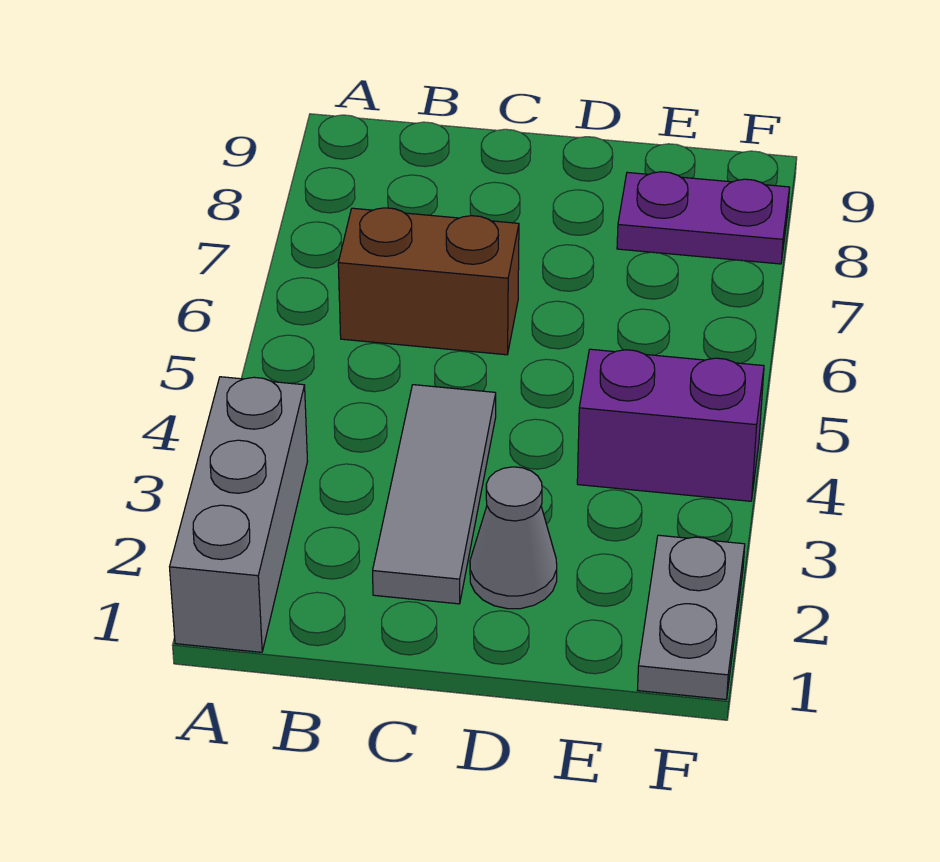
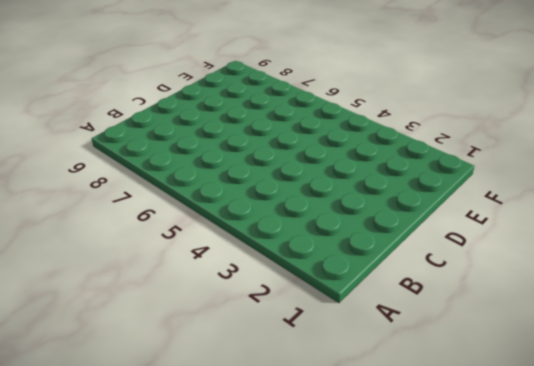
none -> grey brick A1:A3 level 1
none -> brown brick B6:C6 level 1

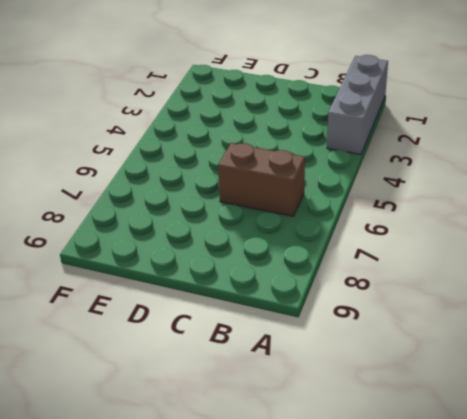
none -> grey tile C2:C4 level 1
none -> grey cone D2 level 1

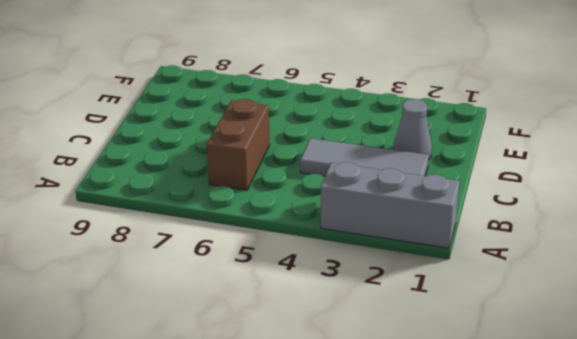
none -> purple brick E4:F4 level 1
none -> purple plate E8:F8 level 1

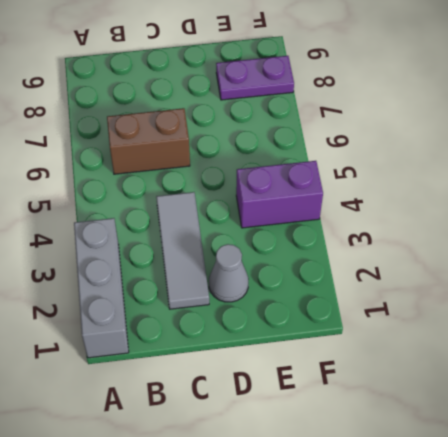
none -> grey plate F1:F2 level 1

